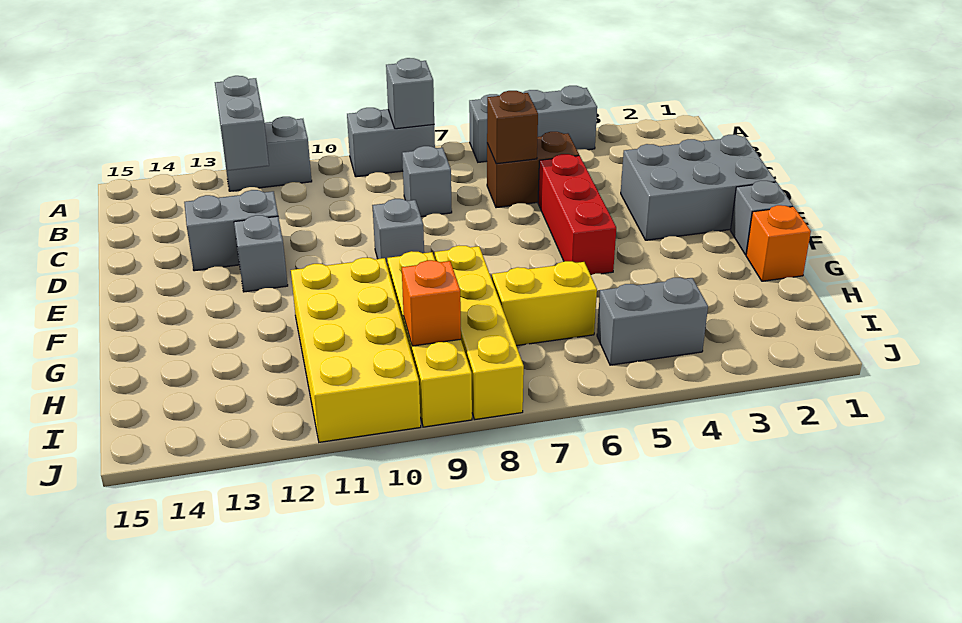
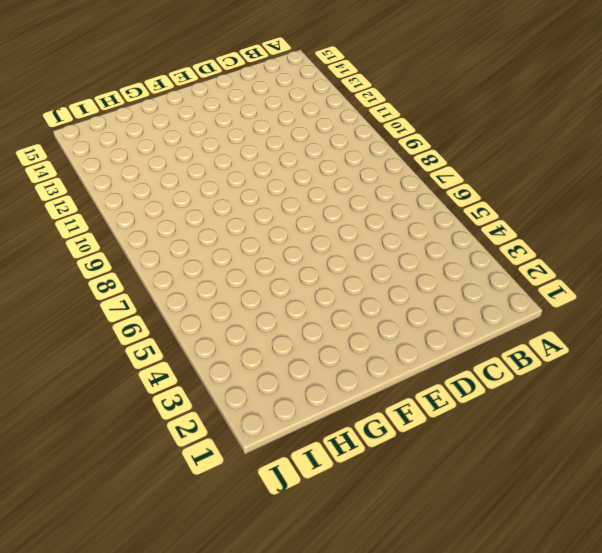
none -> grey brick A4:A6 level 1
none -> grey brick A8:A9 level 1
none -> grey brick A11:A12 level 1

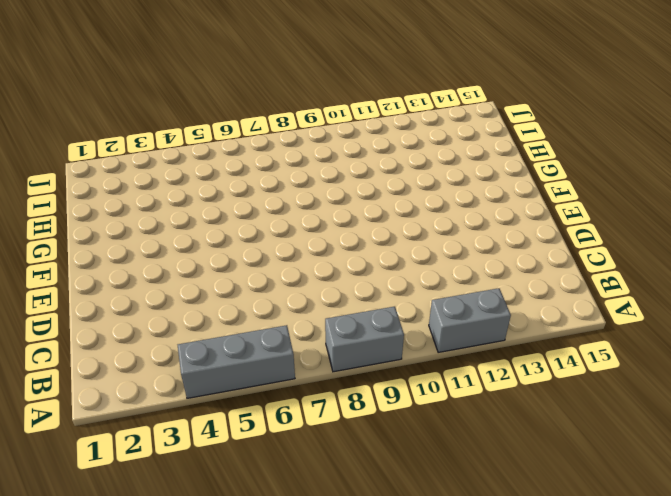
none -> brown brick C5:C6 level 1
none -> grey brick C8 level 1
none -> grey brick D1:E3 level 1

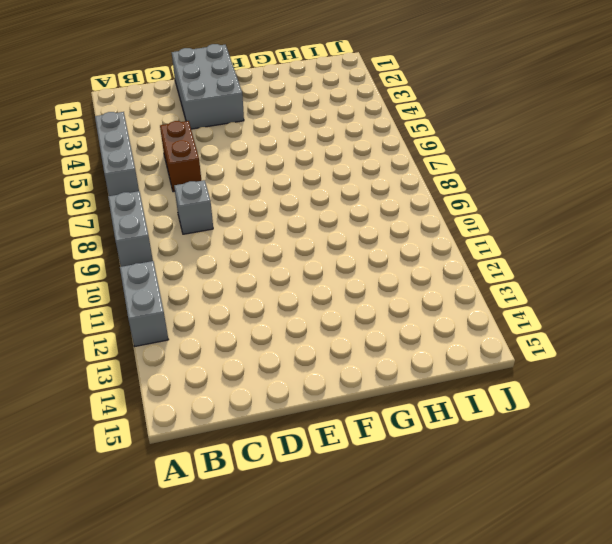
none -> red brick D5:F5 level 1
none -> grey brick D12:D13 level 1
none -> grey brick E9 level 1

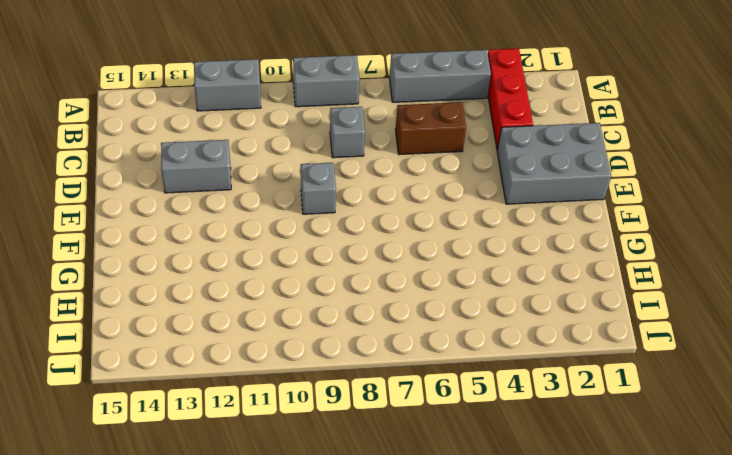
red brick A3:C3 level 1 -> red brick D5:F5 level 1
none -> grey brick E12 level 1
none -> grey brick F1 level 1
none -> orange brick G1 level 1

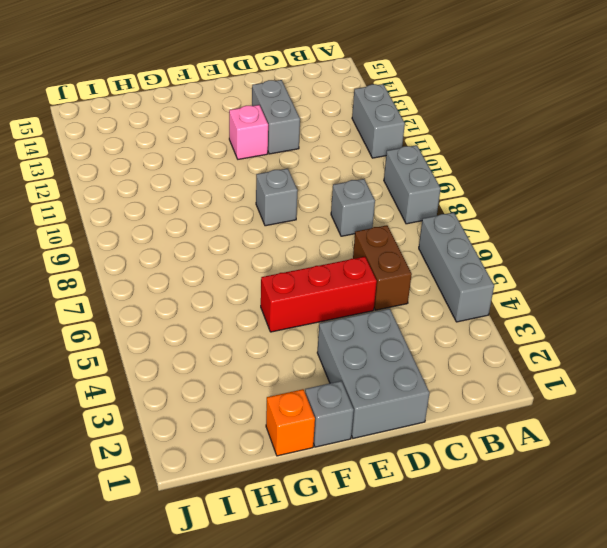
pink brick E12 level 1 -> grey brick E12 level 1
none -> yellow brick G8:J8 level 1
none -> yellow brick G9:J9 level 1
none -> yellow brick G10:J11 level 1

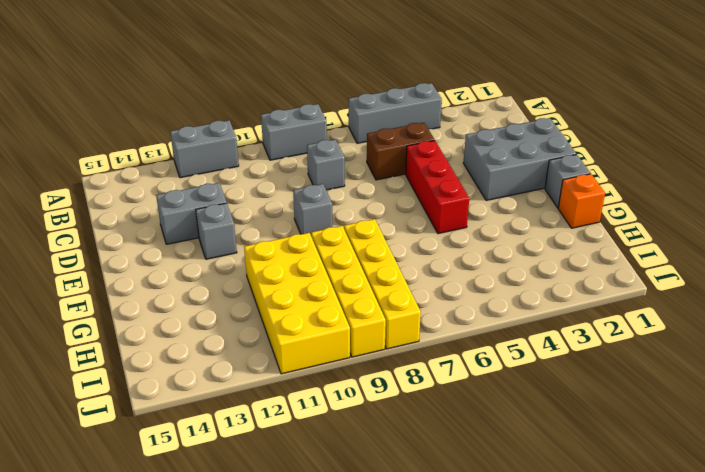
none -> yellow brick H6:H7 level 1
none -> grey brick I4:I5 level 1
none -> grey brick A8 level 2

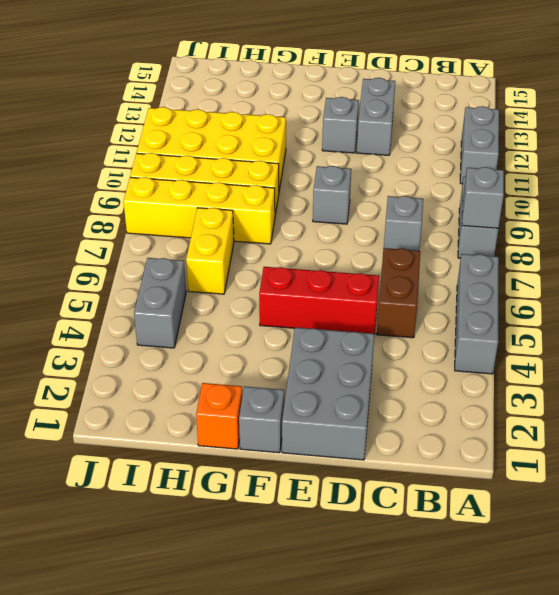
none -> grey brick A12:B12 level 2
none -> brown brick C6 level 2
none -> orange brick I9 level 2

